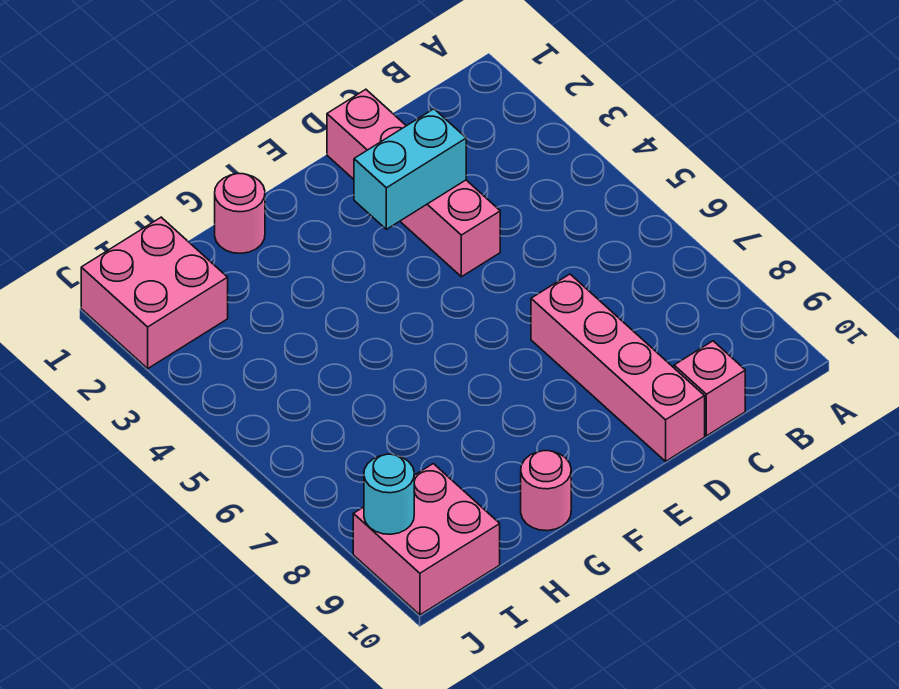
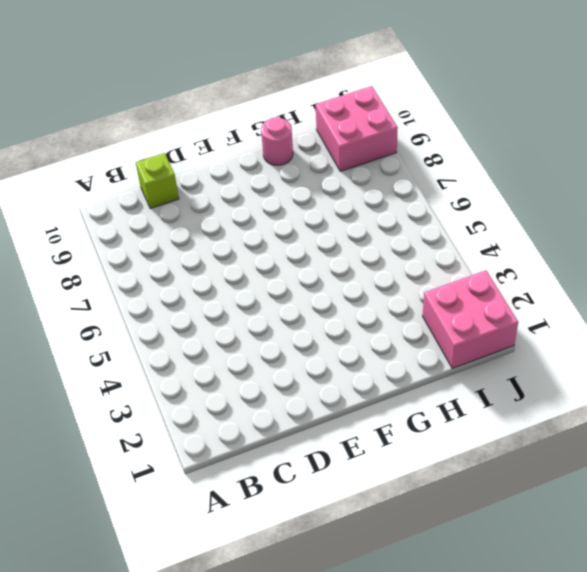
lime brick C10 level 1 -> pink brick C10 level 1
none -> pink brick D1:D4 level 1
none -> pink brick D7:D10 level 1

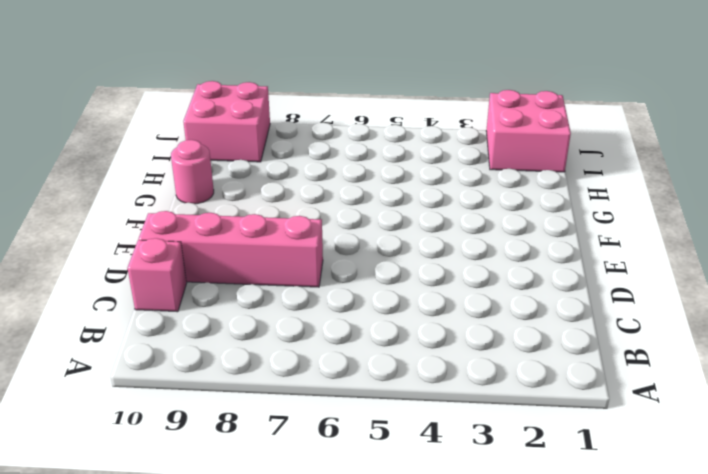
none -> pink brick D1:D4 level 1
none -> pink round brick G1 level 1

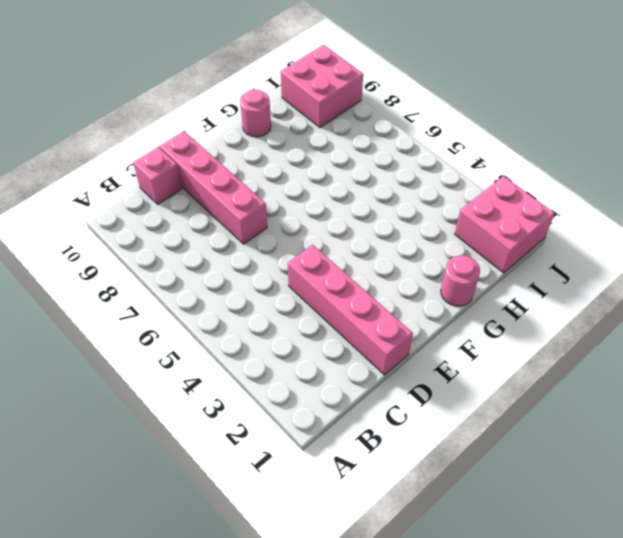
none -> cyan brick D3:E3 level 2
none -> cyan round brick J9 level 2

